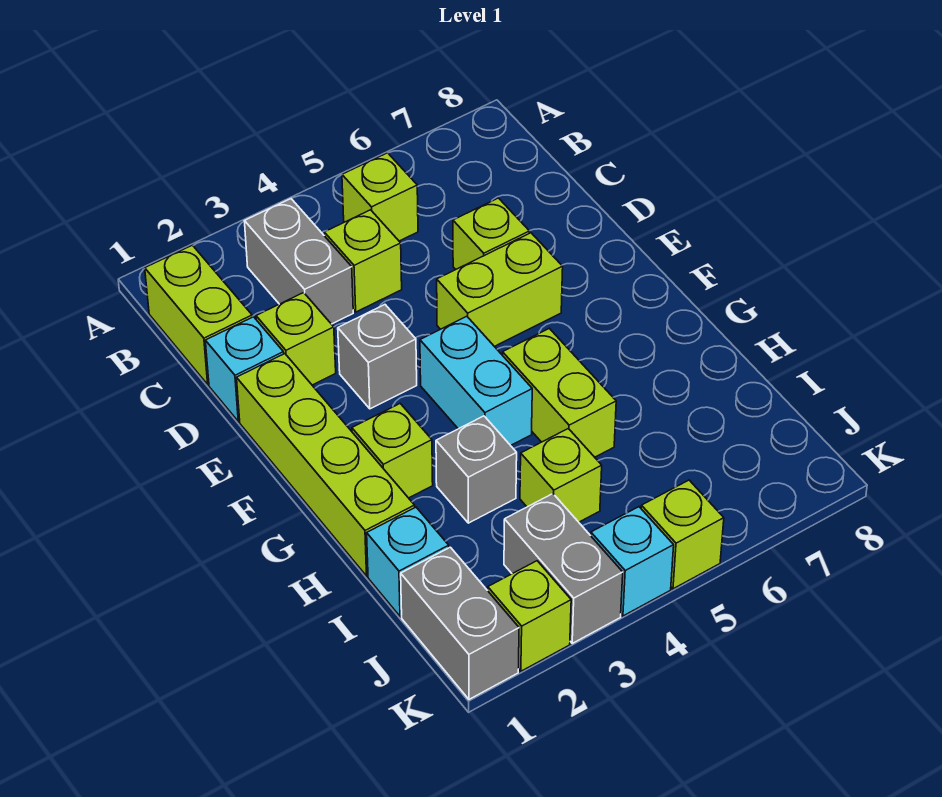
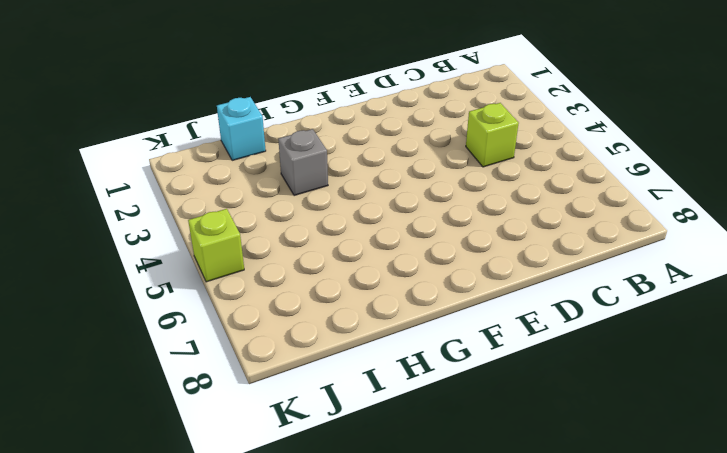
none -> lime brick B1:C1 level 1
none -> grey brick B3:C3 level 1
none -> lime brick B5 level 1

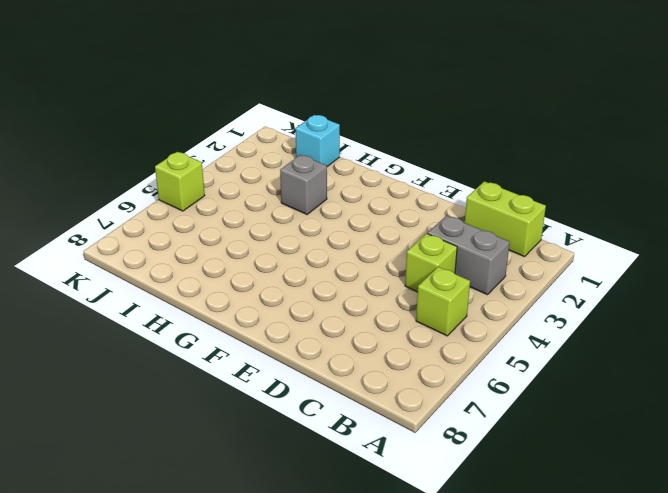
none -> cyan brick D1 level 1
none -> lime brick D2 level 1
none -> lime brick D6 level 1

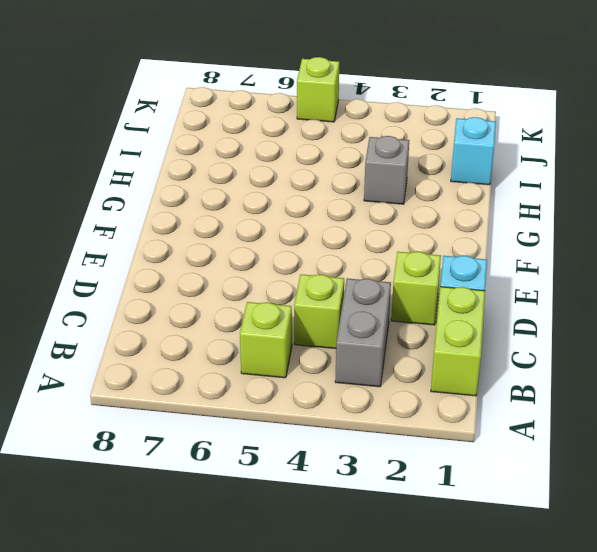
none -> lime brick D6 level 1
none -> lime brick E1:H1 level 1
none -> grey brick E3 level 1

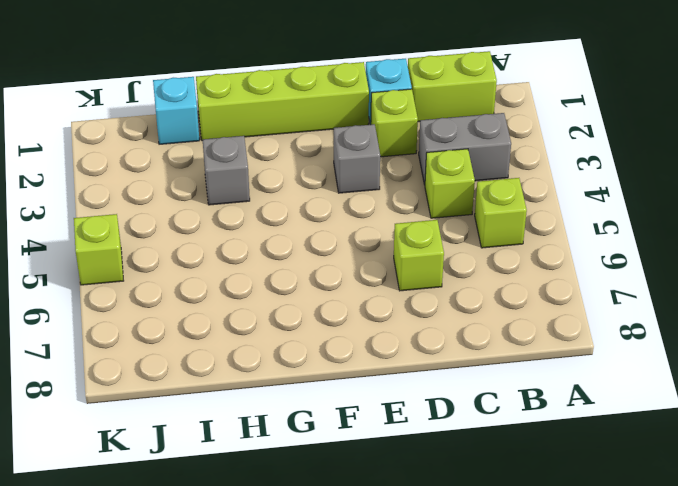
none -> lime brick E5:E6 level 1
none -> cyan brick F4:G4 level 1
none -> lime brick G2 level 1

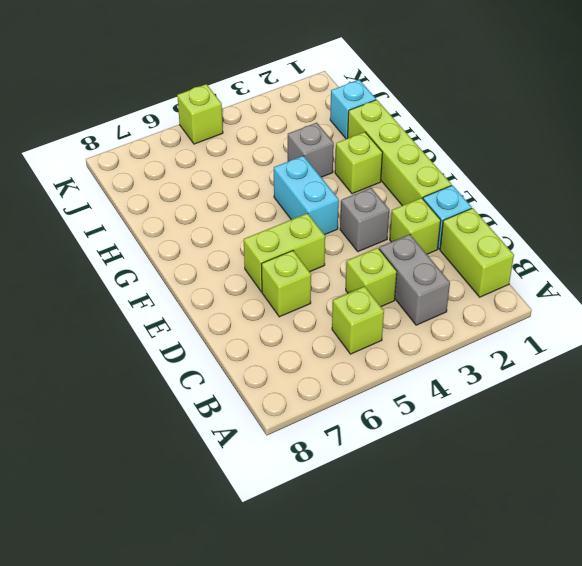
none -> lime brick G5:H5 level 1
none -> lime brick I4 level 1
none -> grey brick J1:K1 level 1

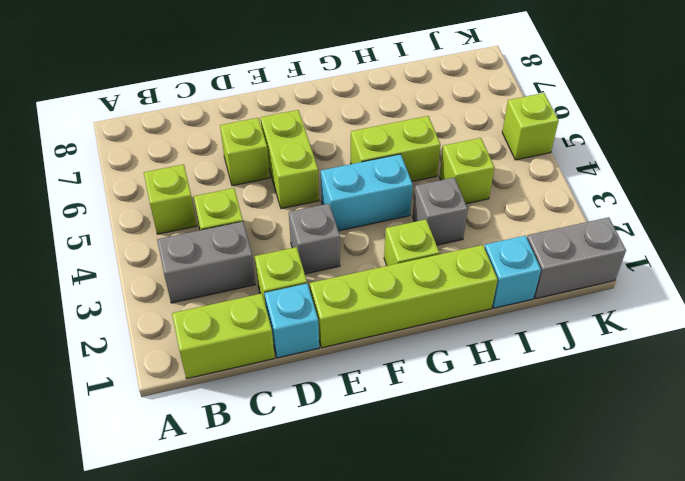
none -> grey brick J3:K3 level 1
none -> lime brick K2 level 1
none -> cyan brick K4 level 1

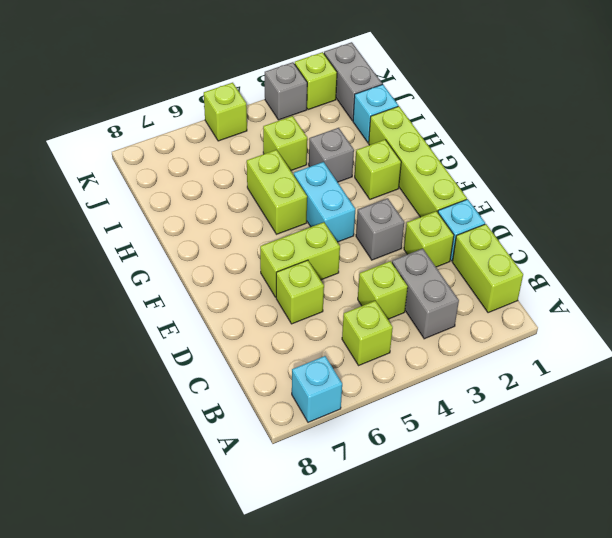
cyan brick A7 level 1 -> cyan brick K4 level 1
grey brick K3 level 1 -> grey brick J3:K3 level 1

